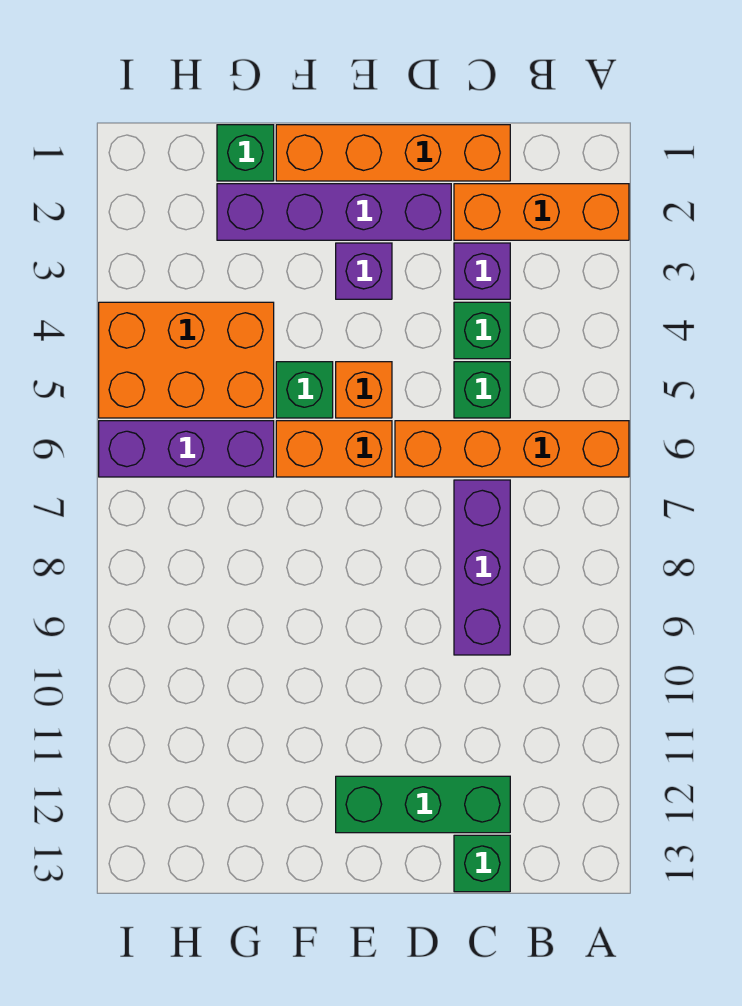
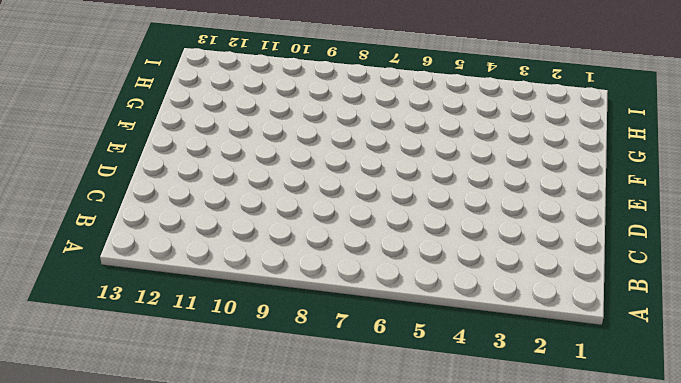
none -> orange brick A2:C2 level 1
none -> orange brick A6:D6 level 1
none -> orange brick C1:F1 level 1

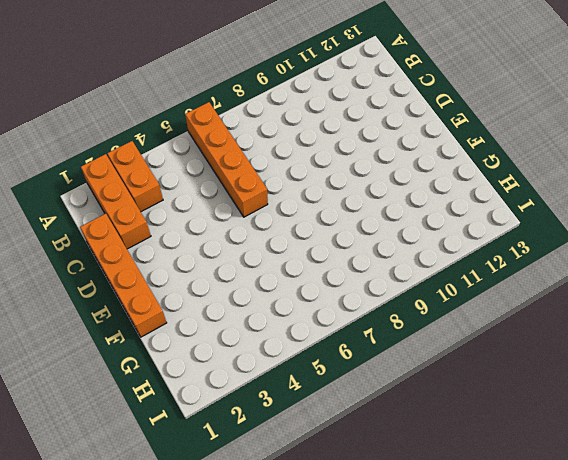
orange brick A3:B3 level 1 -> orange brick E6:F6 level 1
none -> purple brick C3 level 1
none -> green brick C4 level 1
none -> green brick C5 level 1

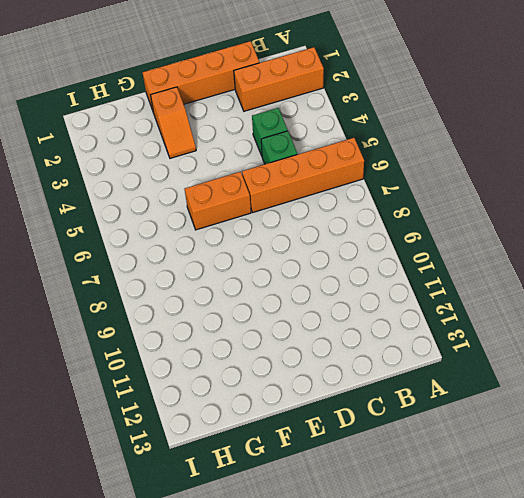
orange slope F2:F3 level 1 top 2 -> purple brick D2:G2 level 1
none -> purple brick C3 level 1
none -> purple brick C7:C9 level 1
none -> green brick C12:E12 level 1

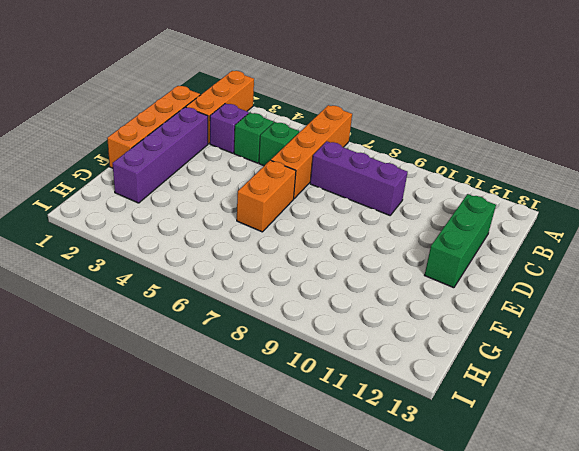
none -> green brick C13 level 1
none -> purple brick E3 level 1
none -> orange brick E5 level 1

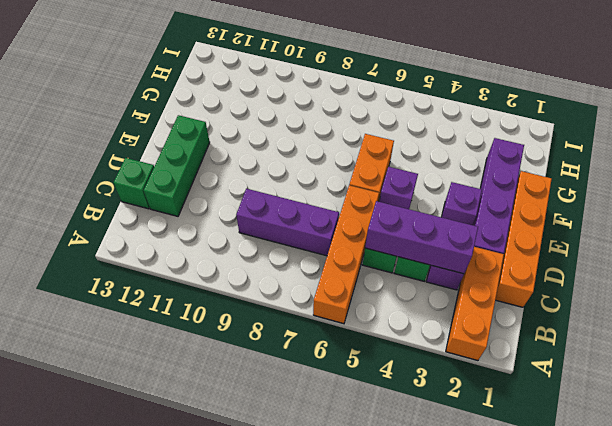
purple brick C3:C5 level 2 -> purple brick G6:I6 level 1
purple brick E5 level 1 -> orange brick E5 level 1
none -> green brick F5 level 1
none -> green brick G1 level 1
none -> orange brick G4:I5 level 1

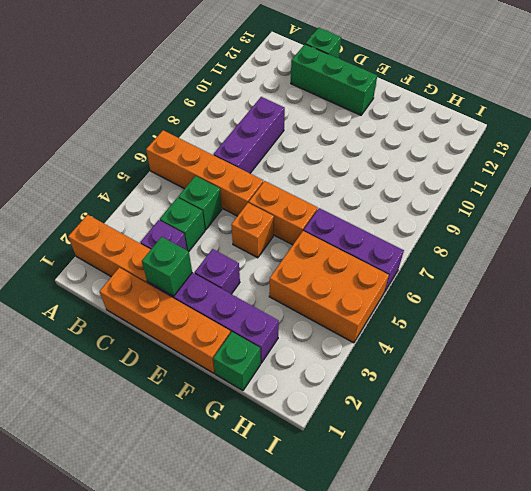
green brick D2 level 2 -> green brick F5 level 1

